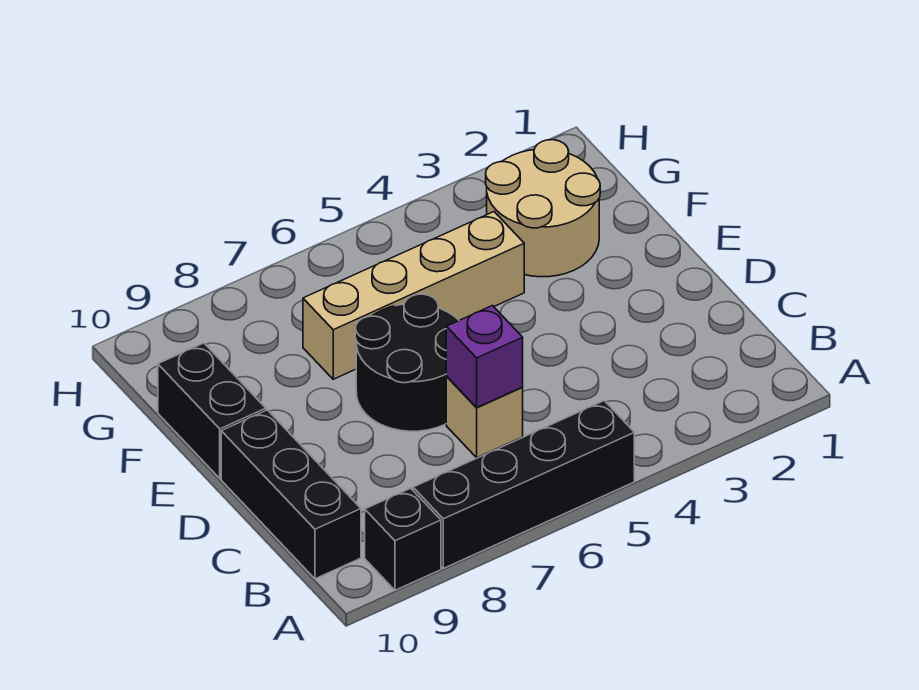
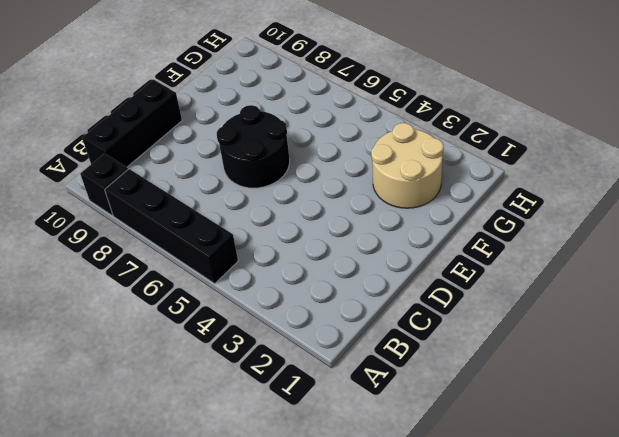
none -> tan brick C6 level 1
none -> black brick E10:F10 level 1

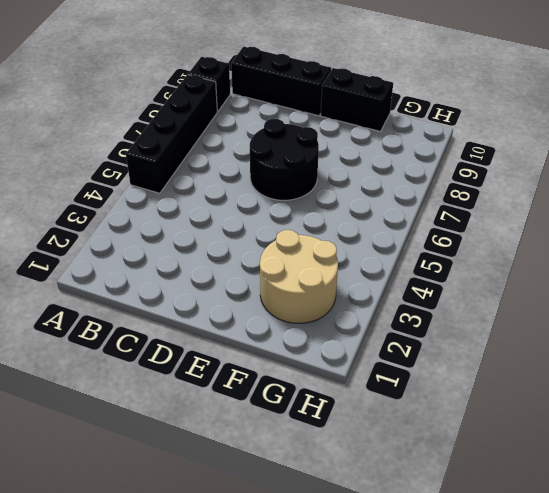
none -> tan brick C6 level 1
none -> tan brick F4:F7 level 1

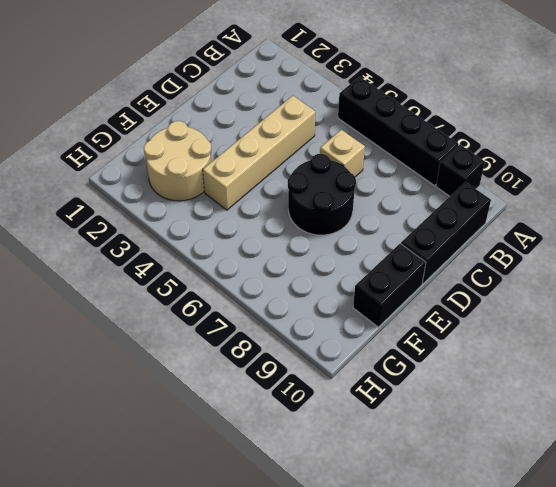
tan brick C4:F4 level 1 -> tan brick F4:F7 level 1
none -> purple brick C6 level 2

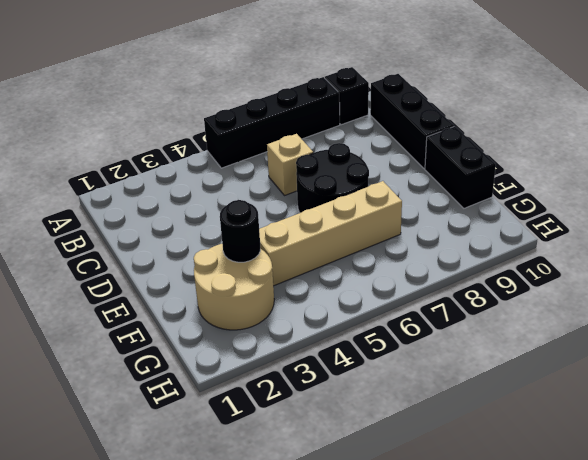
black round brick F3 level 2 -> none
none -> purple brick C6 level 2

